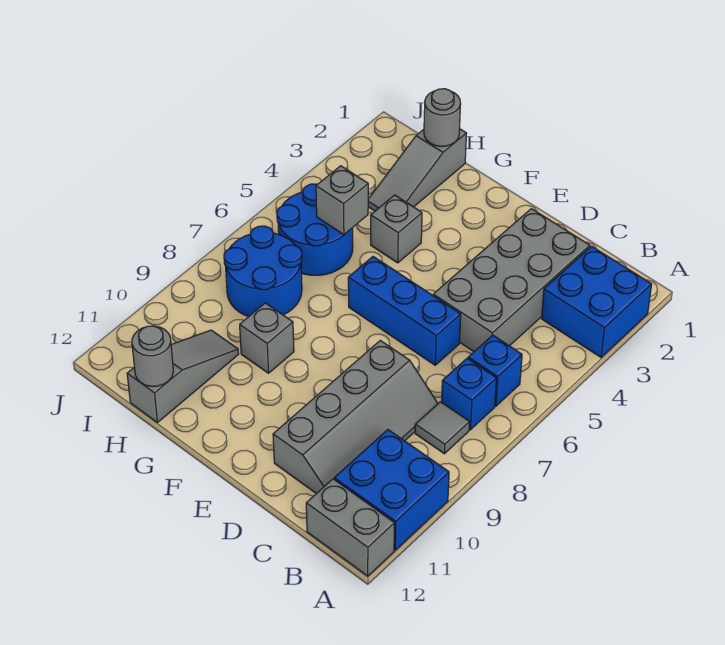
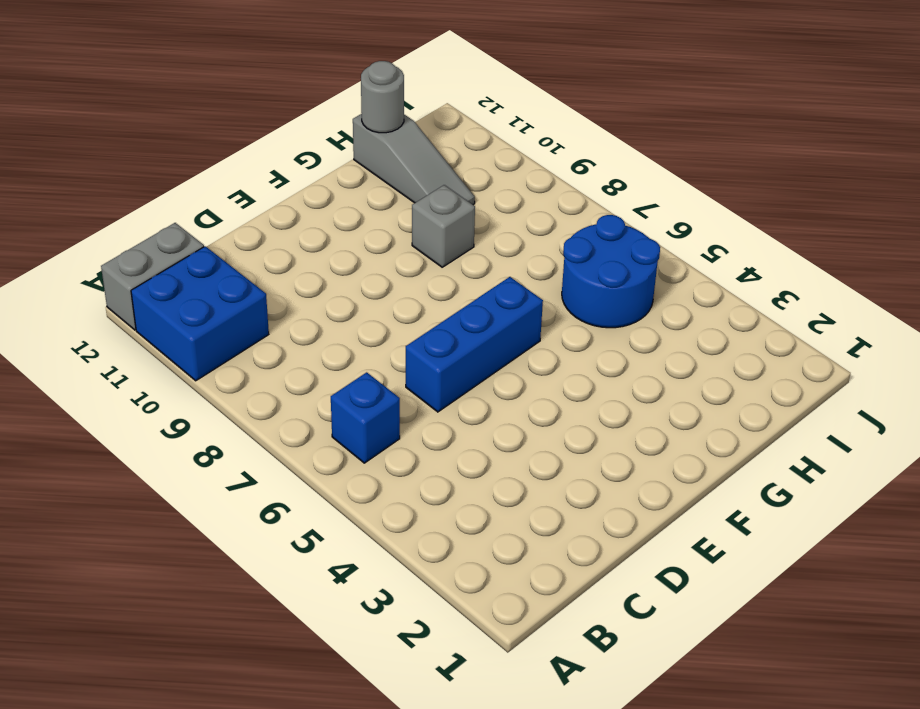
none -> blue brick A2:B3 level 1
none -> blue brick B7 level 1
none -> grey tile B8 level 1

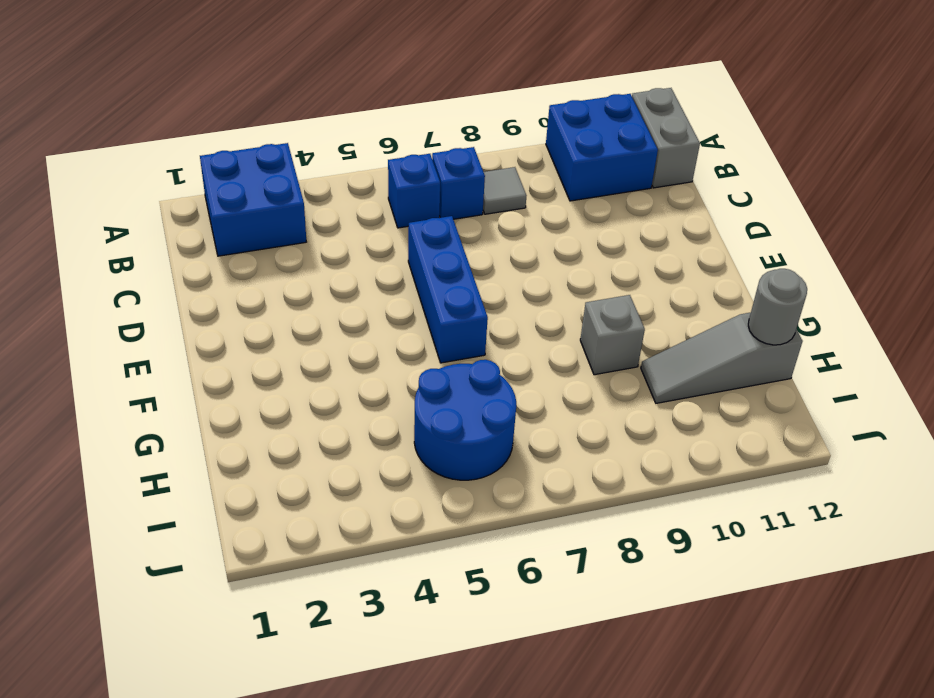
none -> grey brick C2:D5 level 1
none -> grey slope C8:D11 level 1 top D
none -> grey brick G4 level 1

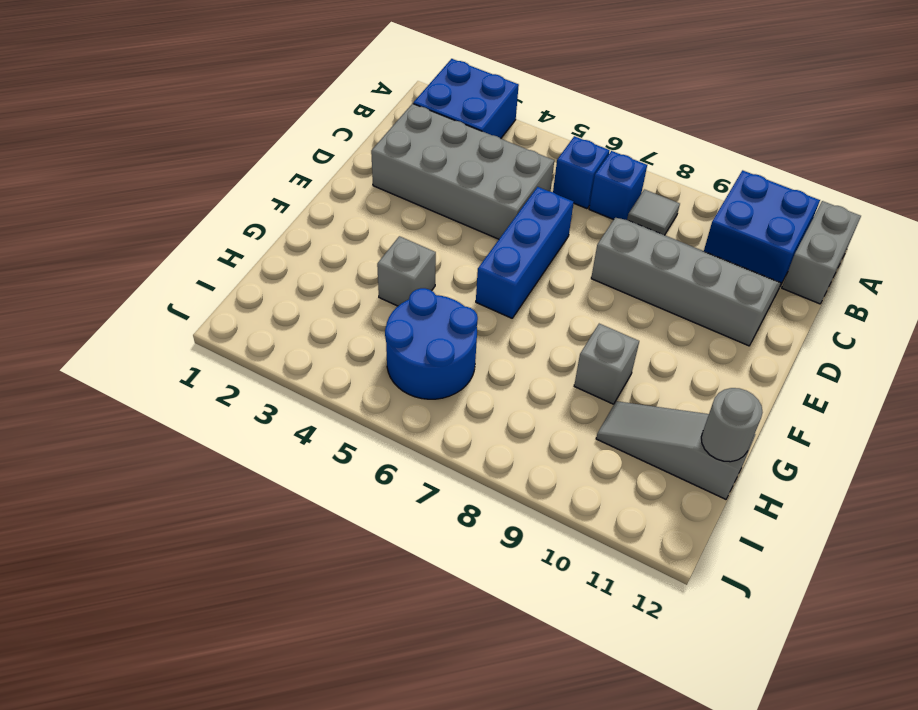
none -> grey slope H1:H3 level 1 top 1
none -> blue round brick H7:I8 level 1
none -> grey round brick H1 level 2

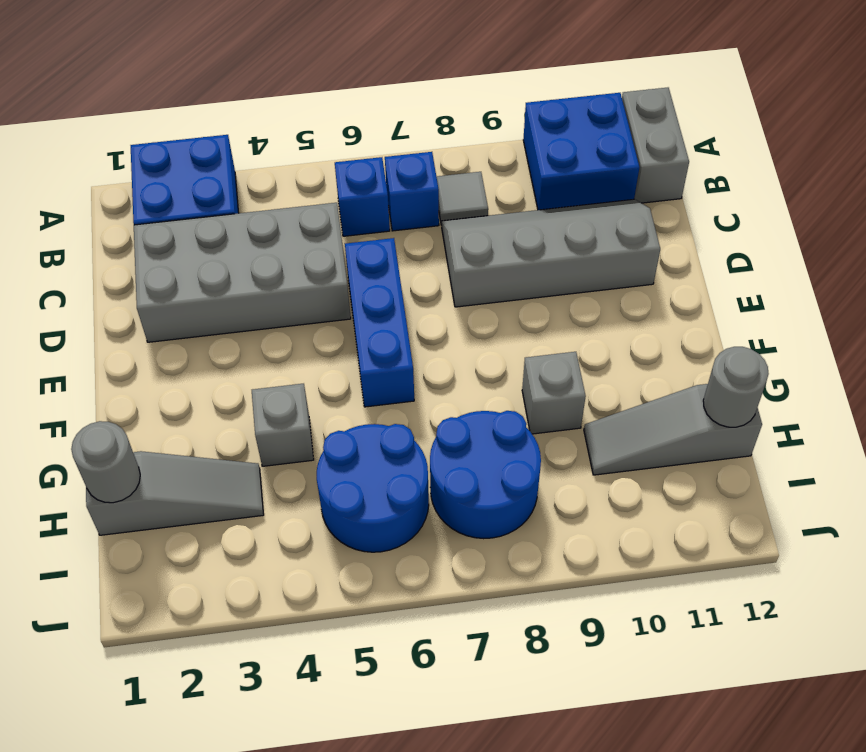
none -> grey brick H5 level 2

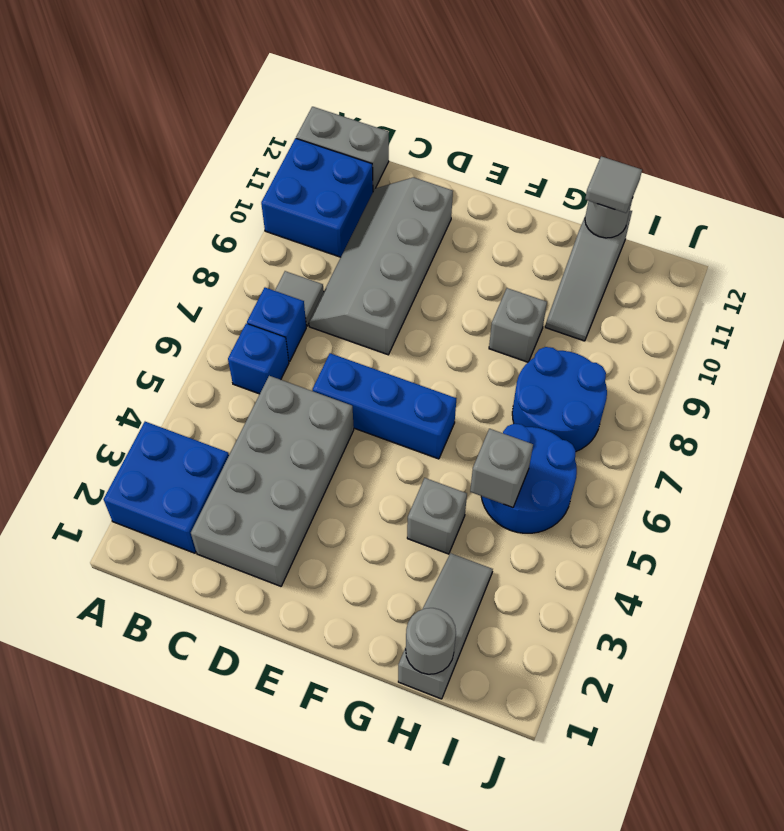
grey tile H12 level 3 -> none

